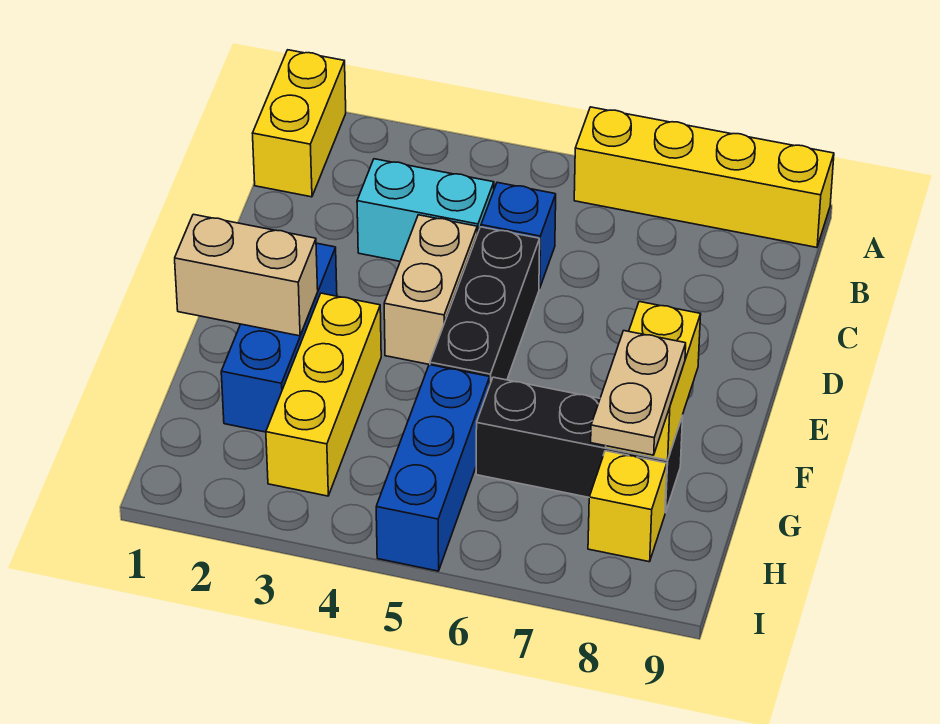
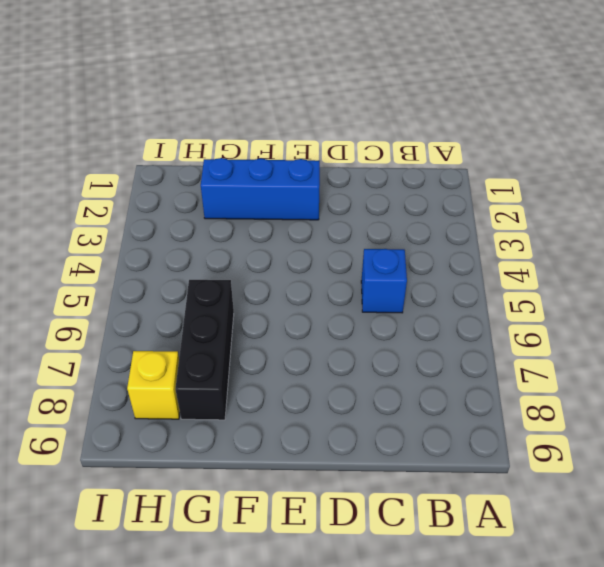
none -> yellow brick A1:B1 level 1
none -> yellow brick A6:A9 level 1
none -> cyan brick C3:C4 level 1

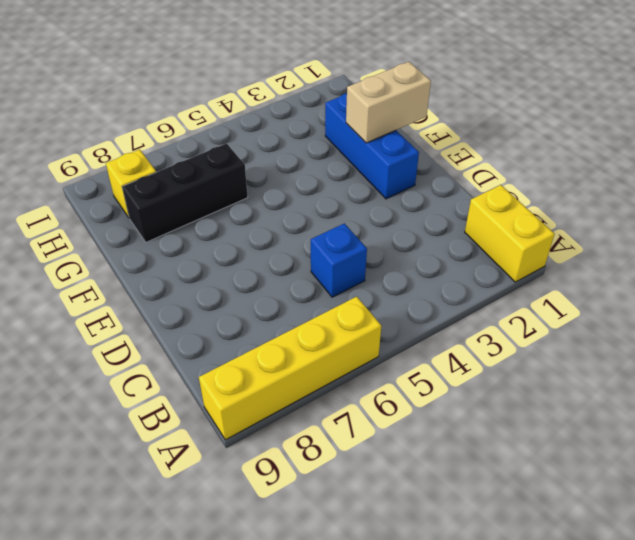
none -> cyan brick C3:C4 level 1
none -> tan brick D4:E4 level 1
none -> black brick D5:F5 level 1

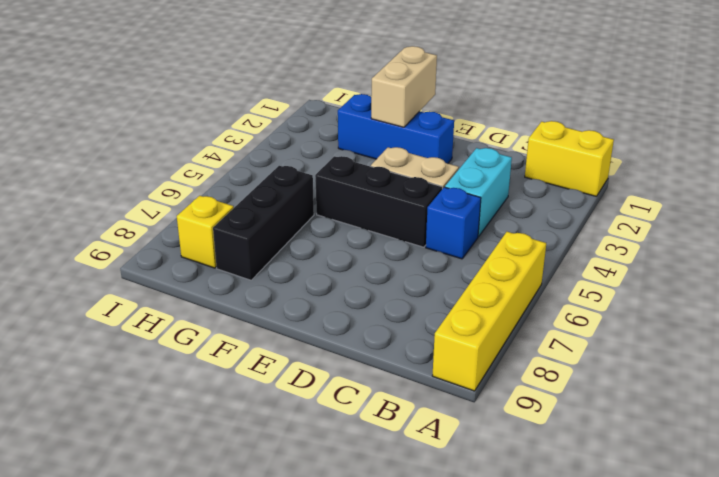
none -> yellow brick F3:H3 level 1
none -> blue brick G5:I5 level 1
none -> yellow brick F8:G8 level 2

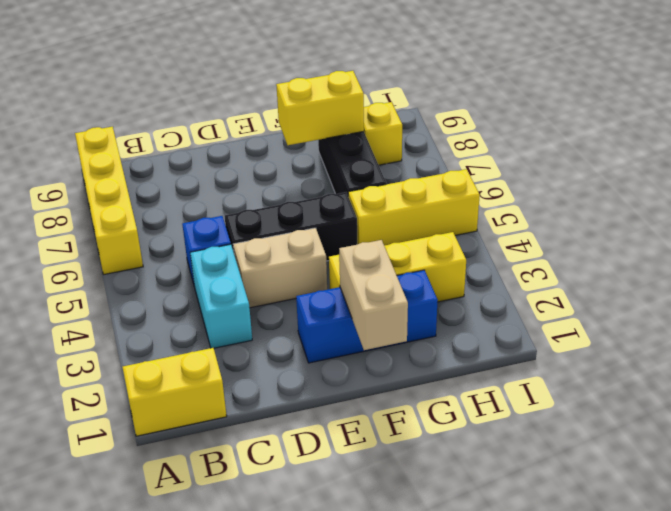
yellow brick G5:I5 level 1 -> blue brick G5:I5 level 1
none -> tan plate G8:H8 level 3

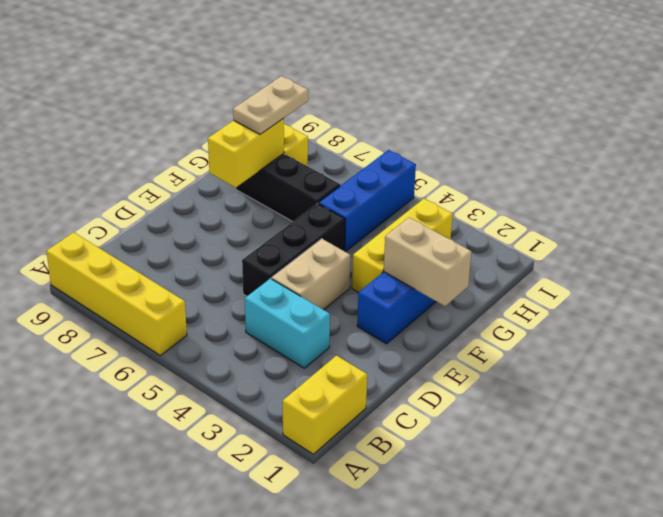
none -> blue brick C5 level 1

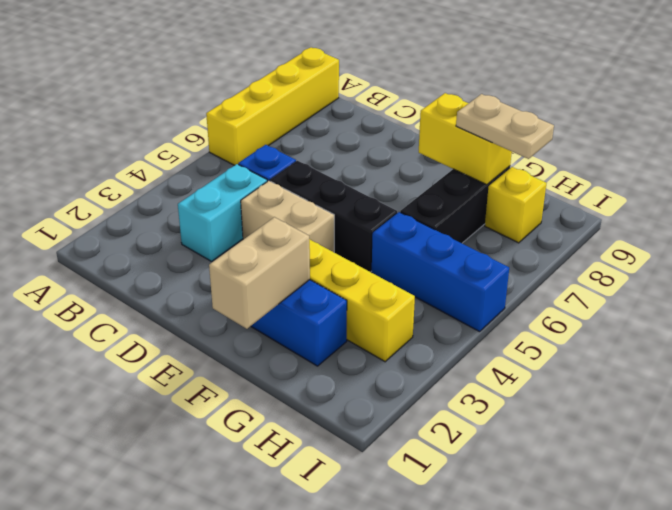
none -> yellow brick A1:B1 level 1

